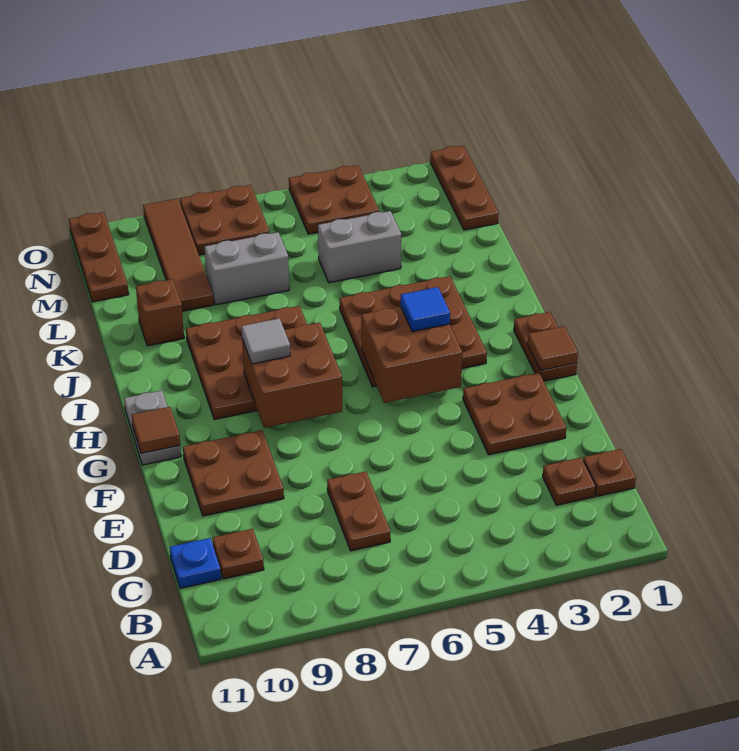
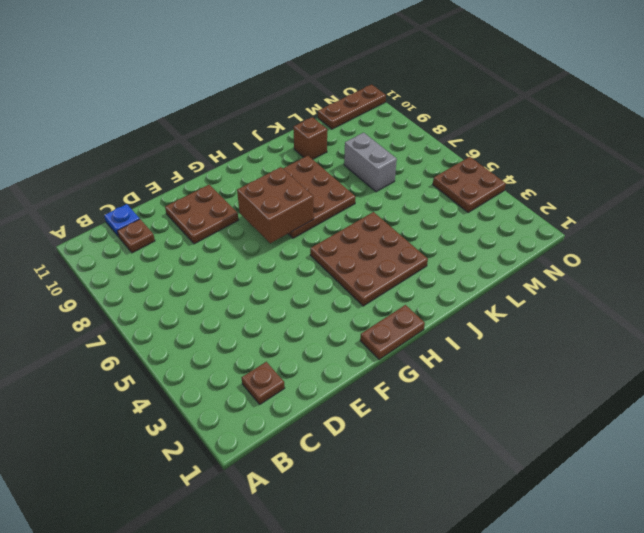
none -> brown plate C1 level 1
none -> brown plate C7:D7 level 1
none -> brown plate E2:F3 level 1

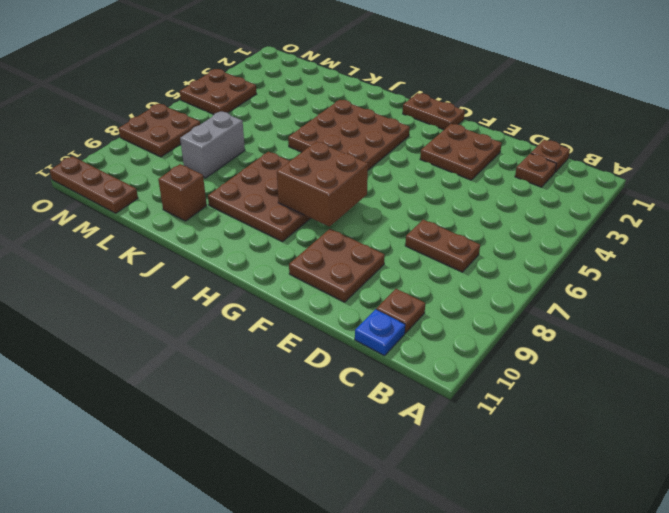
none -> grey plate G11:H11 level 1
none -> grey brick L4:L5 level 1
none -> brown tile L9:O9 level 1

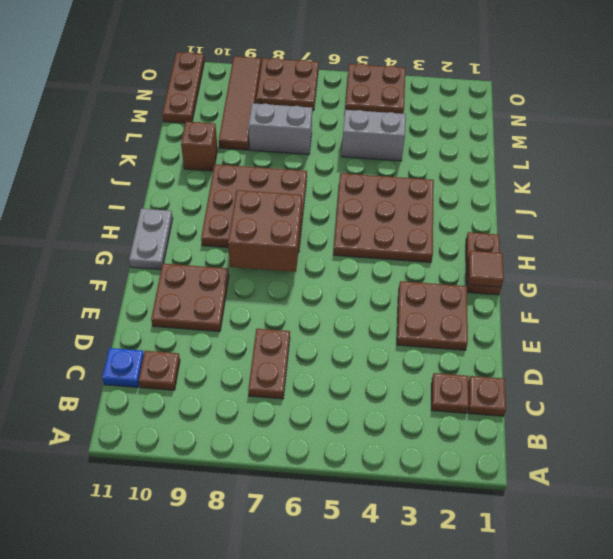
none -> brown plate M1:O1 level 1
none -> brown brick G4:H5 level 2
none -> brown tile G11 level 2

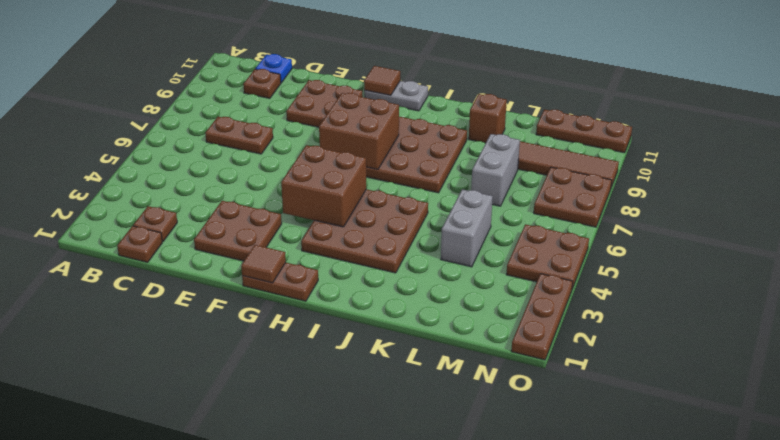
brown plate O1:O3 level 1 -> brown plate M1:O1 level 1
none -> blue tile H4 level 3
none -> grey tile H8 level 3

